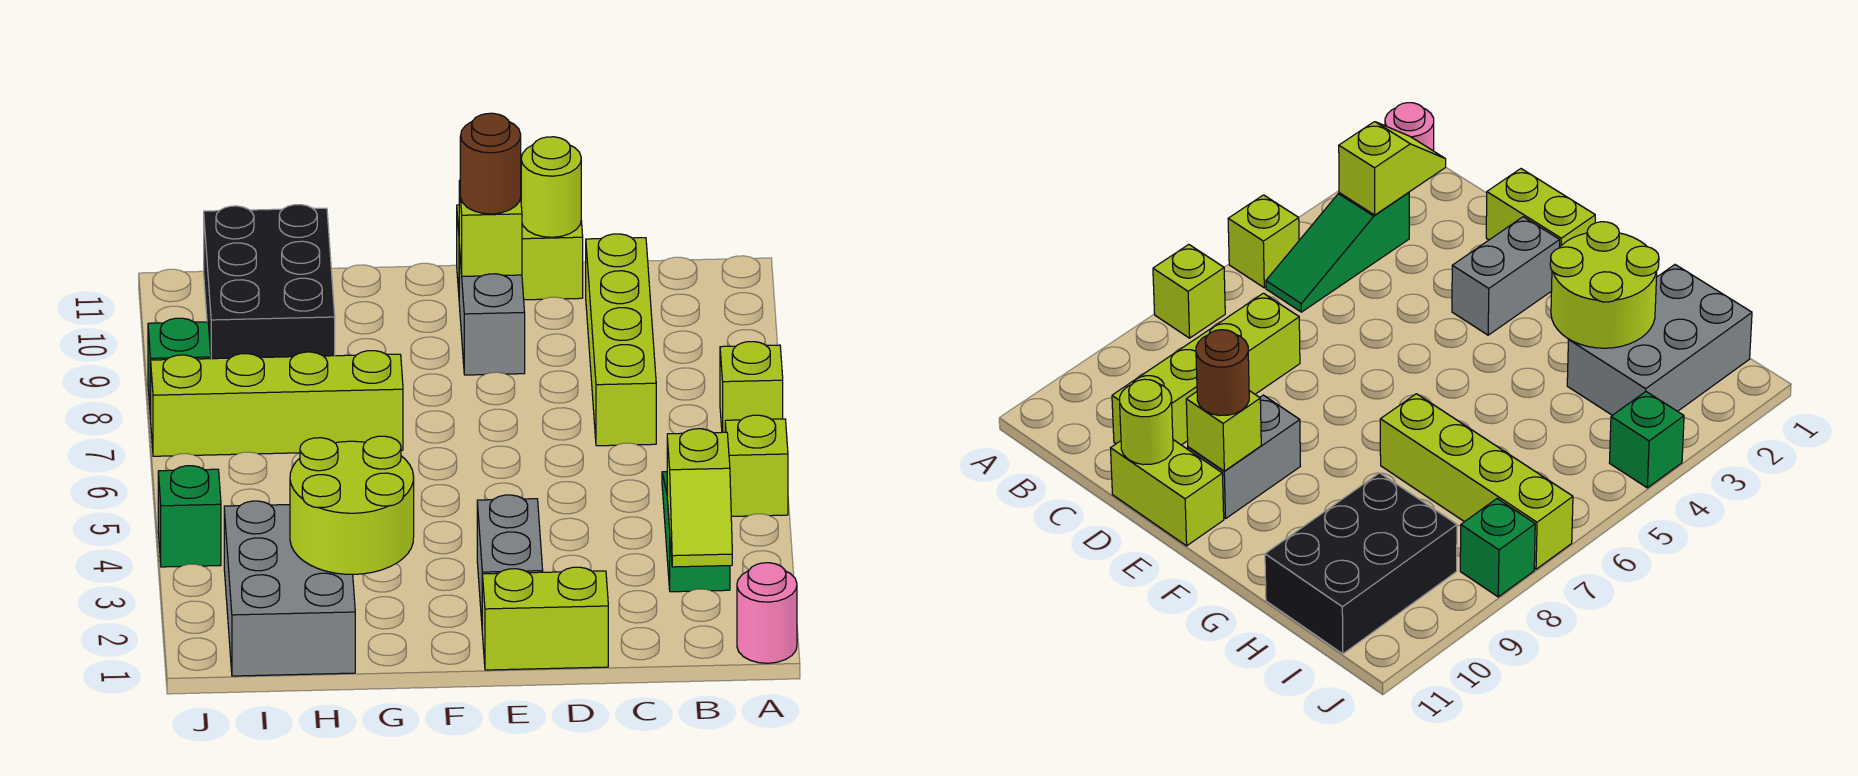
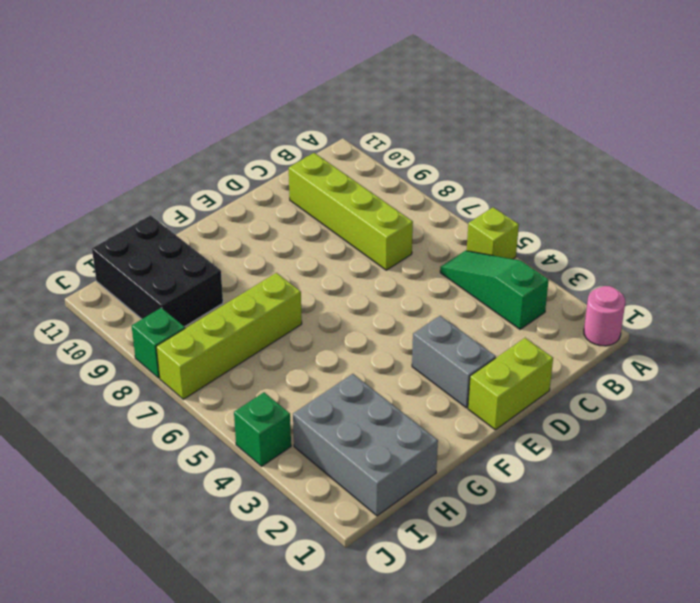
none -> lime brick A7 level 1
none -> lime brick D11:E11 level 1
none -> grey brick E9:E10 level 1

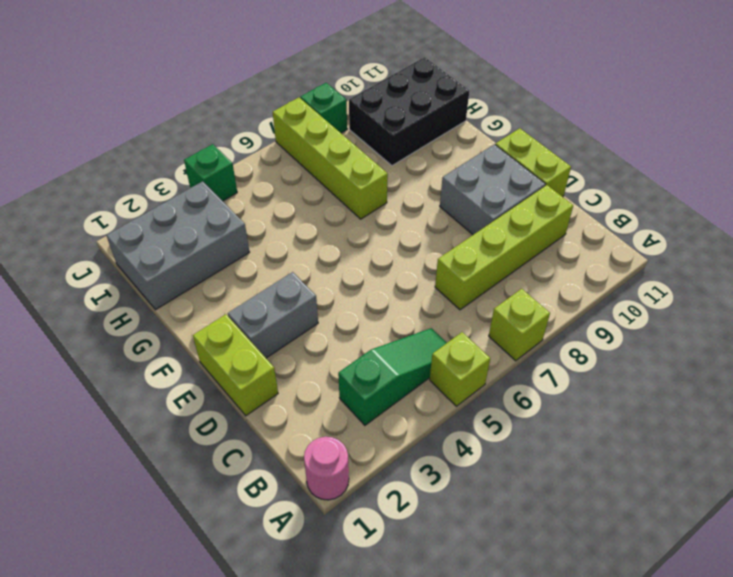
grey brick D9:E10 level 1 -> grey brick E9:E10 level 1
none -> lime slope B2:B3 level 2 top 3
none -> lime round brick D11 level 2
none -> lime brick E10 level 2

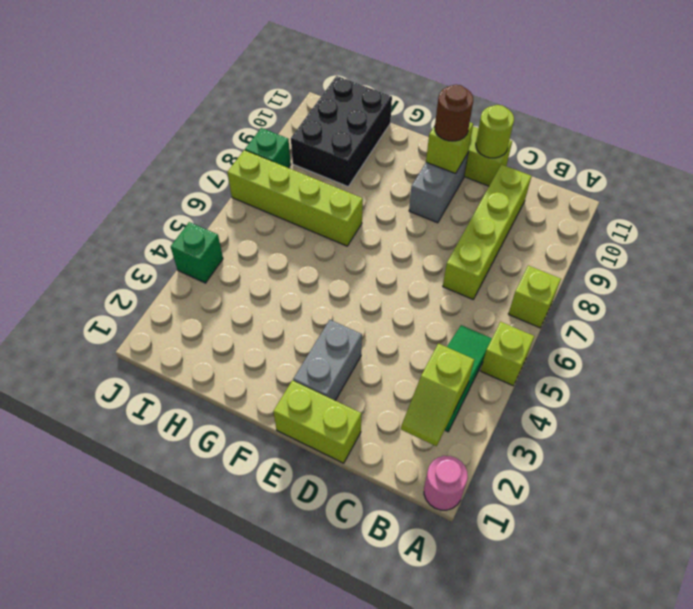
none -> grey brick H1:I3 level 1
none -> lime round brick G2:H3 level 2

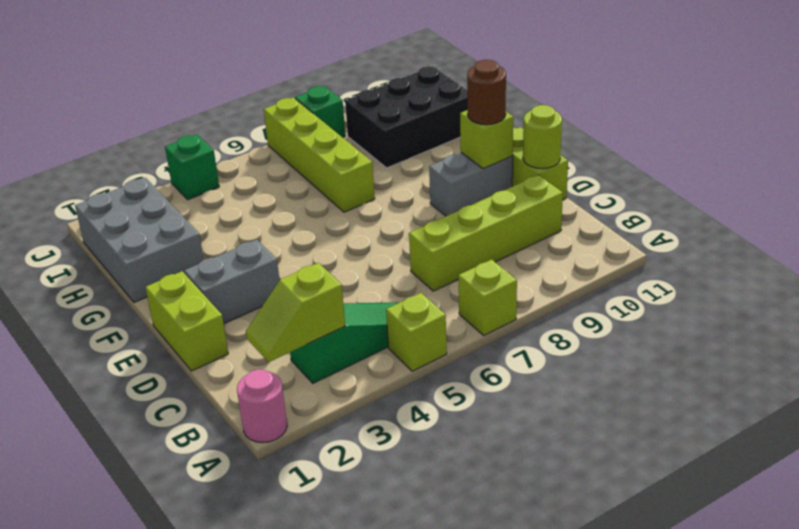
grey brick G1:I2 level 1 -> grey brick H1:I3 level 1
none -> lime round brick G2:H3 level 2

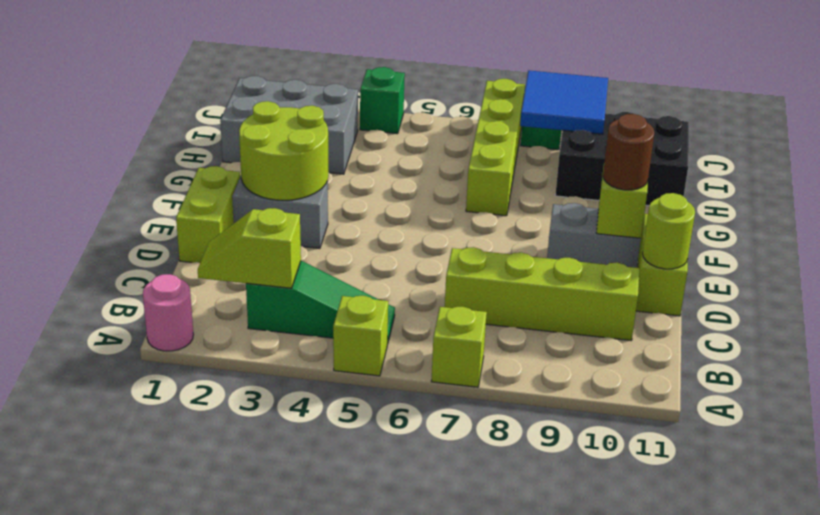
lime round brick E2:F3 level 2 -> lime round brick G2:H3 level 2
blue tile I8:J9 level 2 -> none

